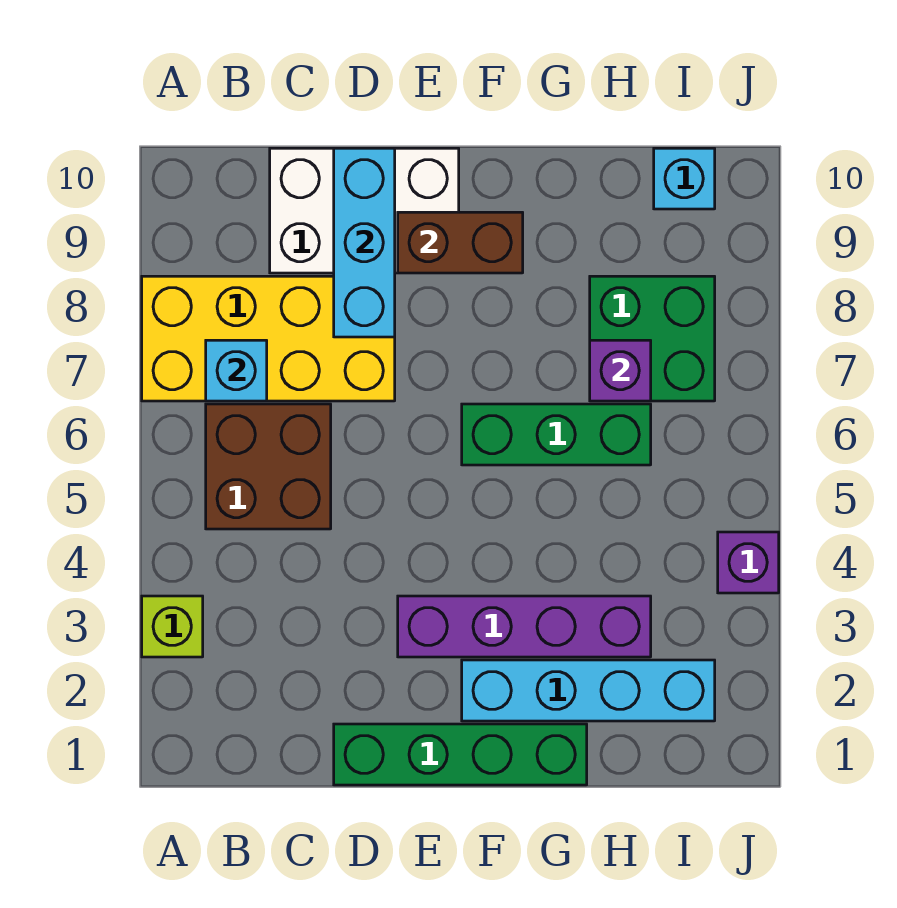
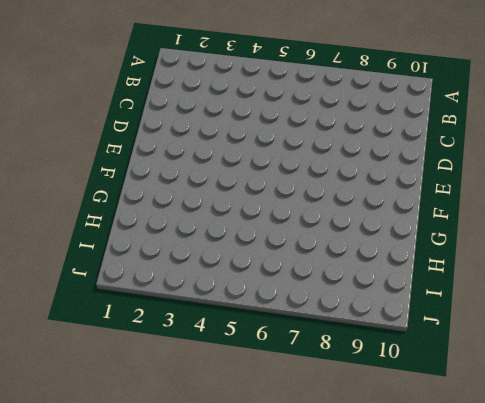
none -> lime brick A3 level 1
none -> yellow brick A7:D8 level 1
none -> brown brick B5:C6 level 1

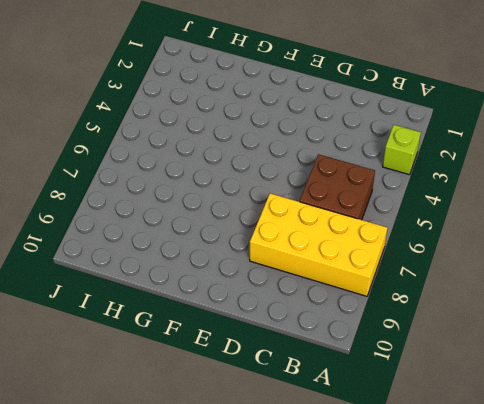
none -> white brick C9:E10 level 1
none -> green brick D1:G1 level 1
none -> purple brick E3:H3 level 1

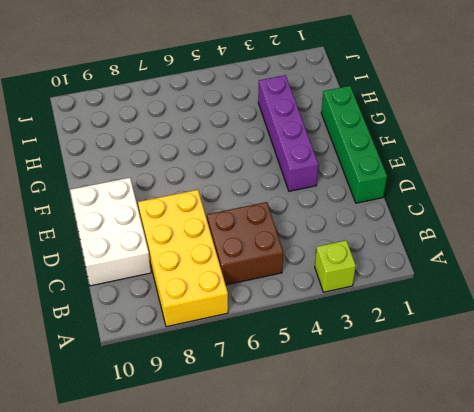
none -> cyan brick F2:I2 level 1
none -> green brick F6:H6 level 1
none -> green brick H7:I8 level 1

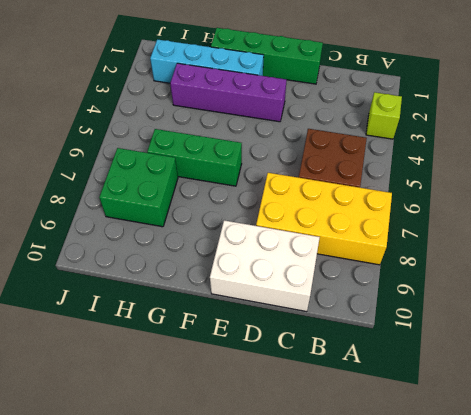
none -> cyan brick I10 level 1
none -> purple brick J4 level 1
none -> cyan brick B7 level 2

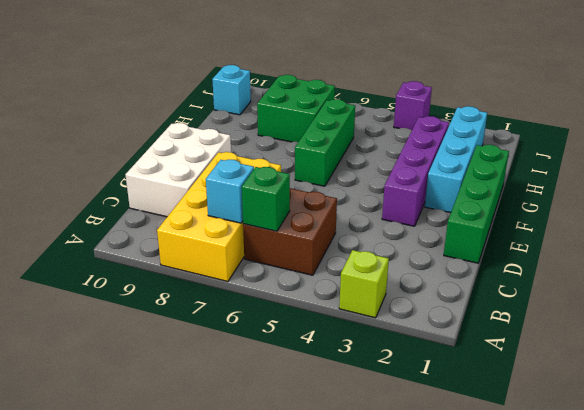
green brick B6 level 2 -> none
none -> cyan brick D8:D10 level 2
none -> brown brick E9:F9 level 2
none -> purple brick H7 level 2

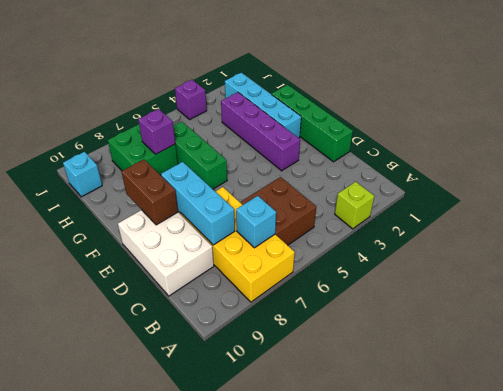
cyan brick C8:E8 level 2 -> cyan brick D8:D10 level 2

